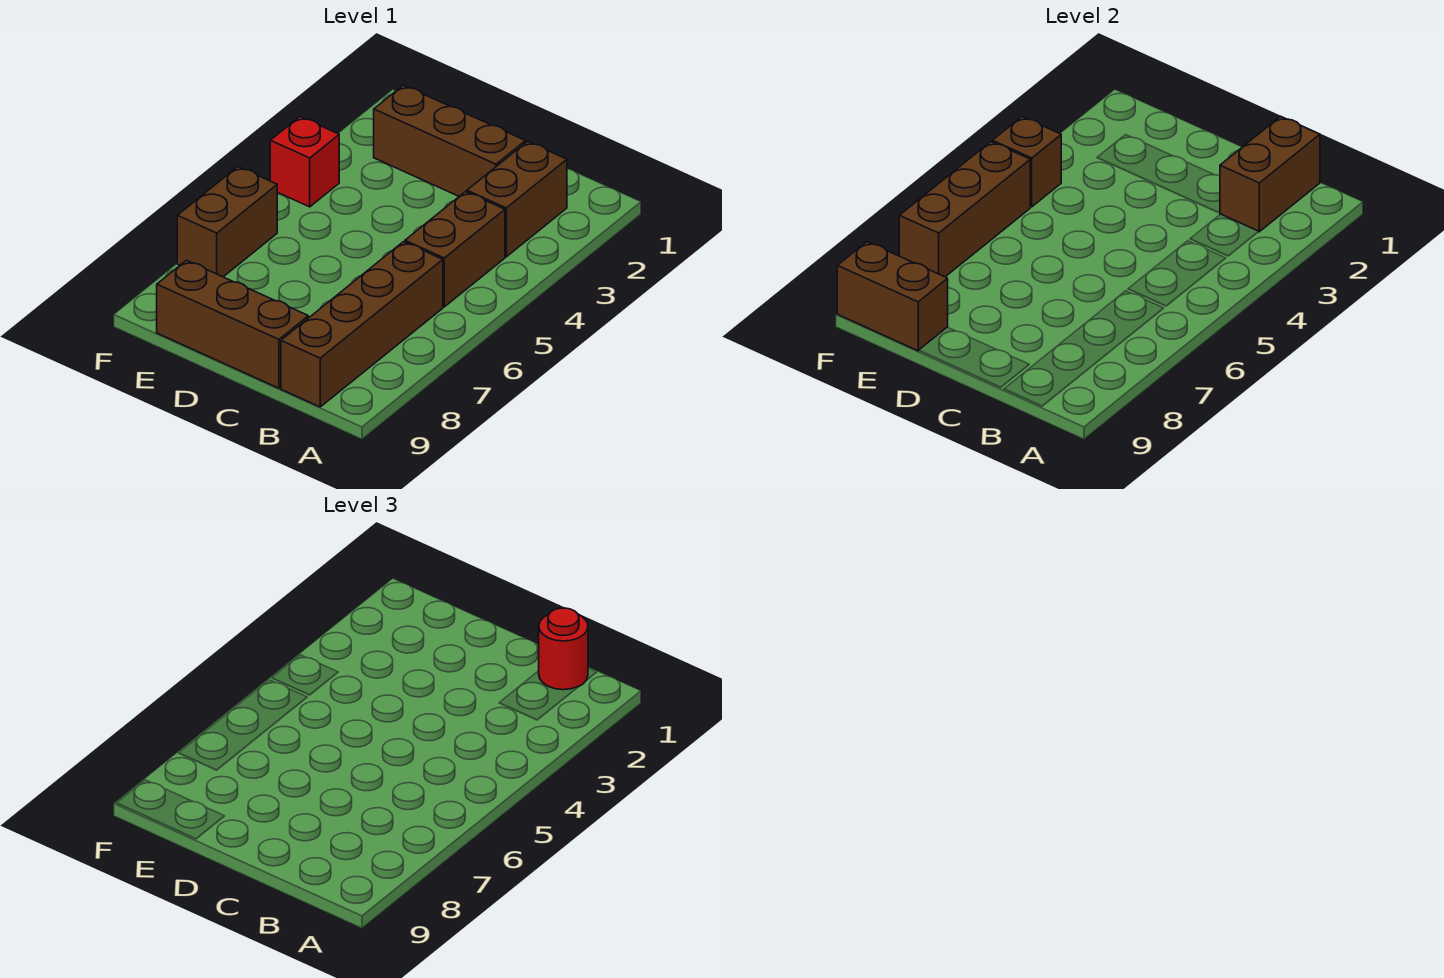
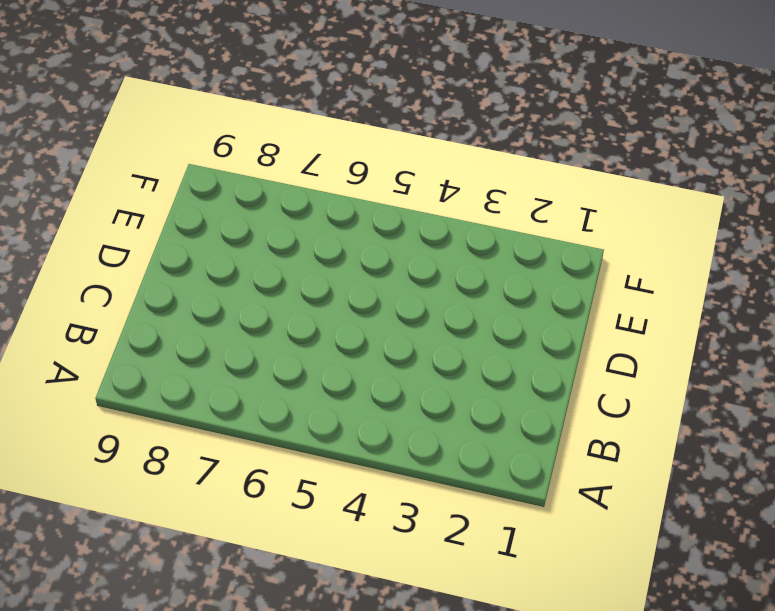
none -> brown brick B2:B3 level 1
none -> brown brick B4:B5 level 1
none -> brown brick B6:B9 level 1

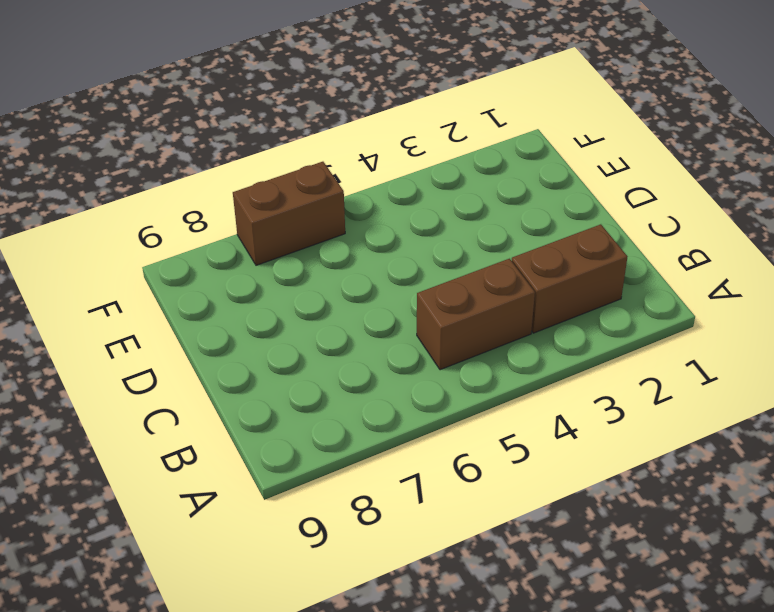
none -> brown brick B6:B9 level 1
none -> brown brick C2:E2 level 1
none -> brown brick C9:E9 level 1

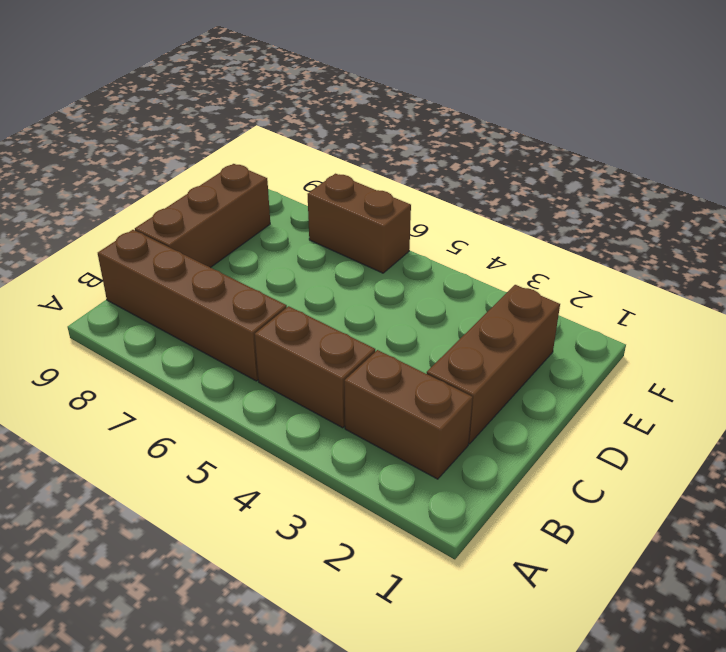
none -> red brick F4 level 1
none -> brown brick B1:B2 level 2
none -> brown brick E9:F9 level 2

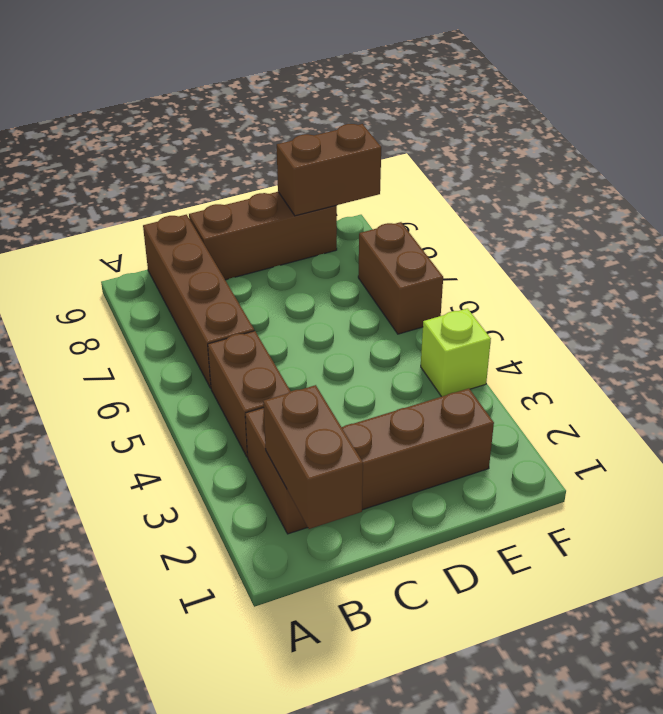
lime brick F4 level 1 -> red brick F4 level 1
none -> brown brick F4 level 2
none -> brown brick F5:F7 level 2
none -> red round brick B1 level 3

